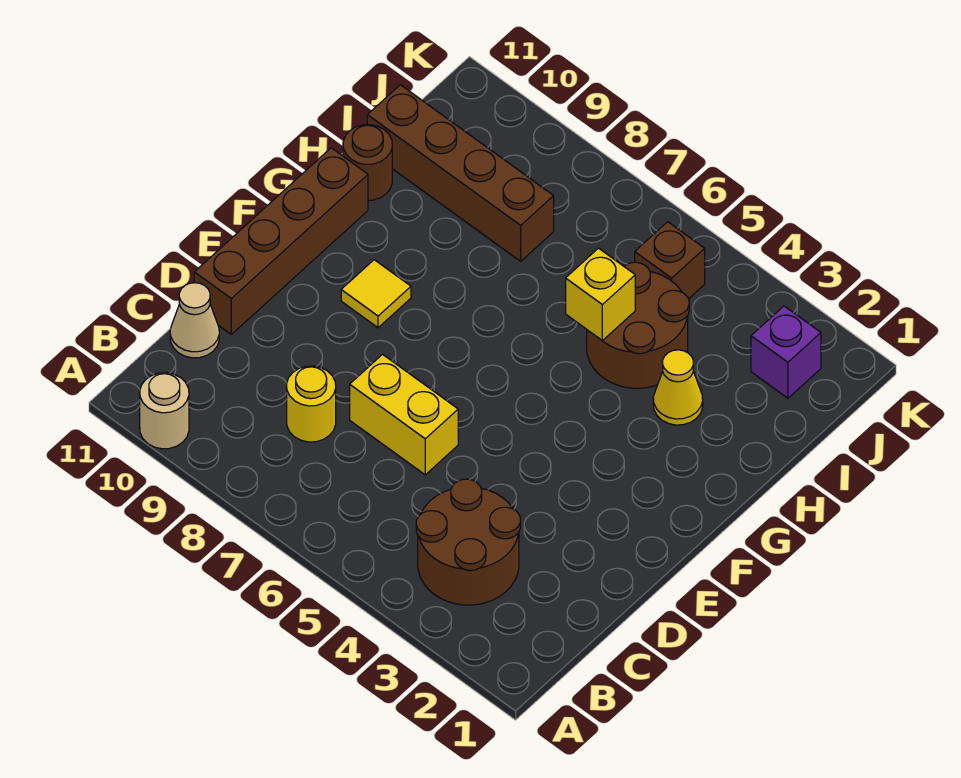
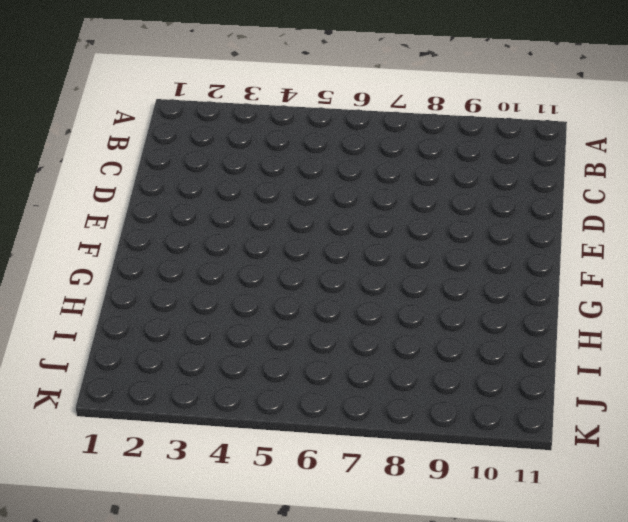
none -> tan round brick A10 level 1
none -> brown round brick B3:C4 level 1
none -> yellow round brick C8 level 1

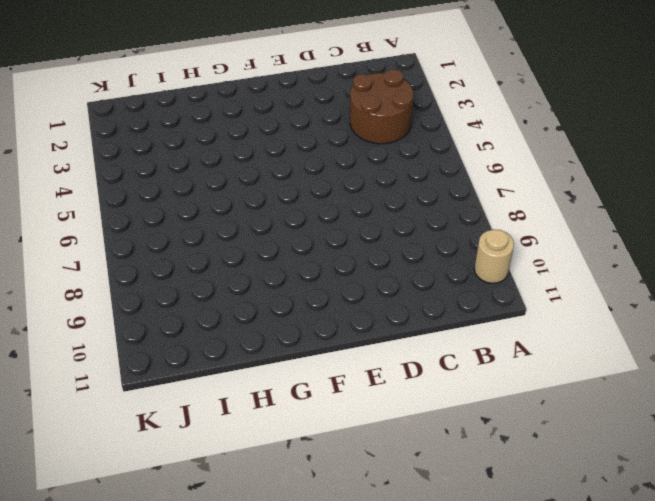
none -> yellow round brick C8 level 1
none -> tan cone C11 level 1
none -> yellow brick D6:D7 level 1

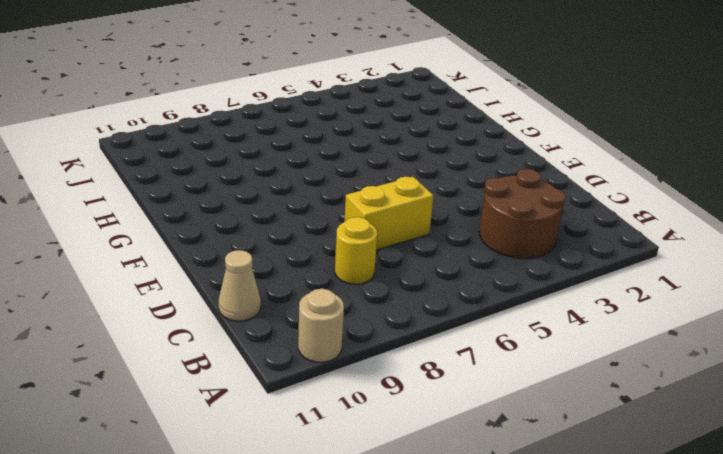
none -> brown brick D11:G11 level 1
none -> yellow tile F9 level 1
none -> yellow cone H3 level 1

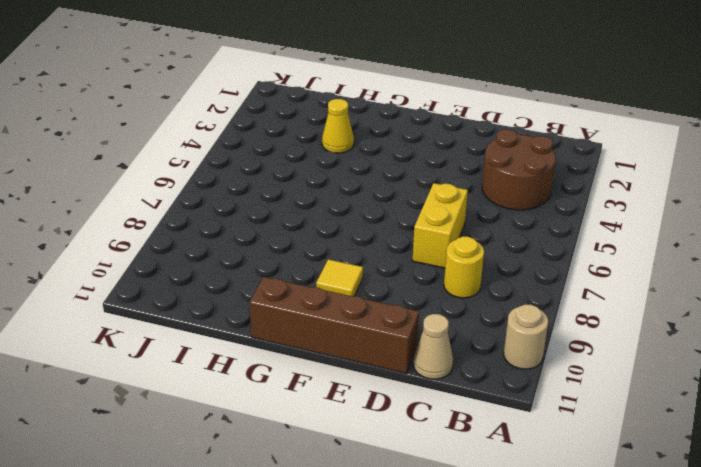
none -> brown round brick H4:I5 level 1
none -> brown round brick H11 level 1
none -> brown brick I8:I11 level 1

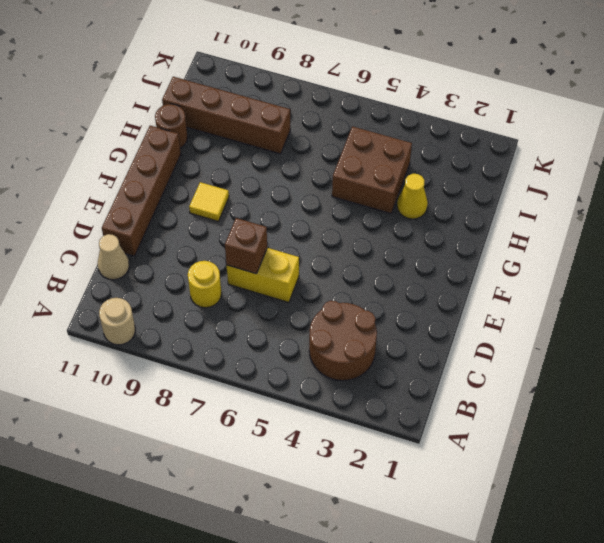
brown brick D7 level 2 -> brown brick J5 level 1
brown brick H4:I5 level 1 -> brown round brick H4:I5 level 1
none -> purple brick J2 level 1
none -> yellow brick H5 level 2

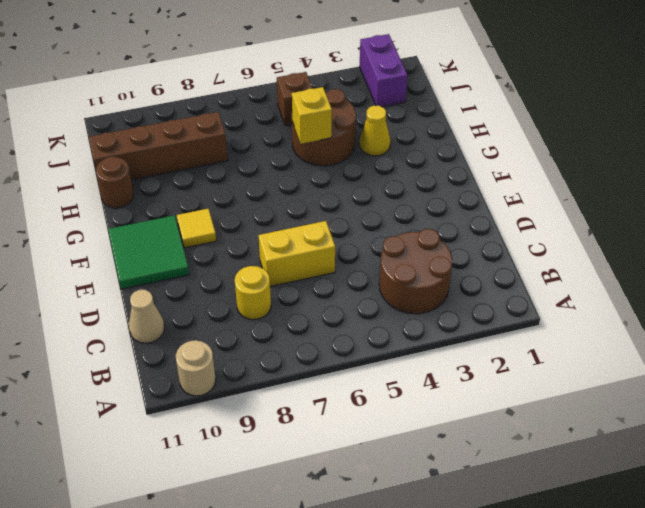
green tile E10:F11 level 1 -> brown brick D11:G11 level 1
purple brick J2:K2 level 1 -> purple brick J2 level 1

